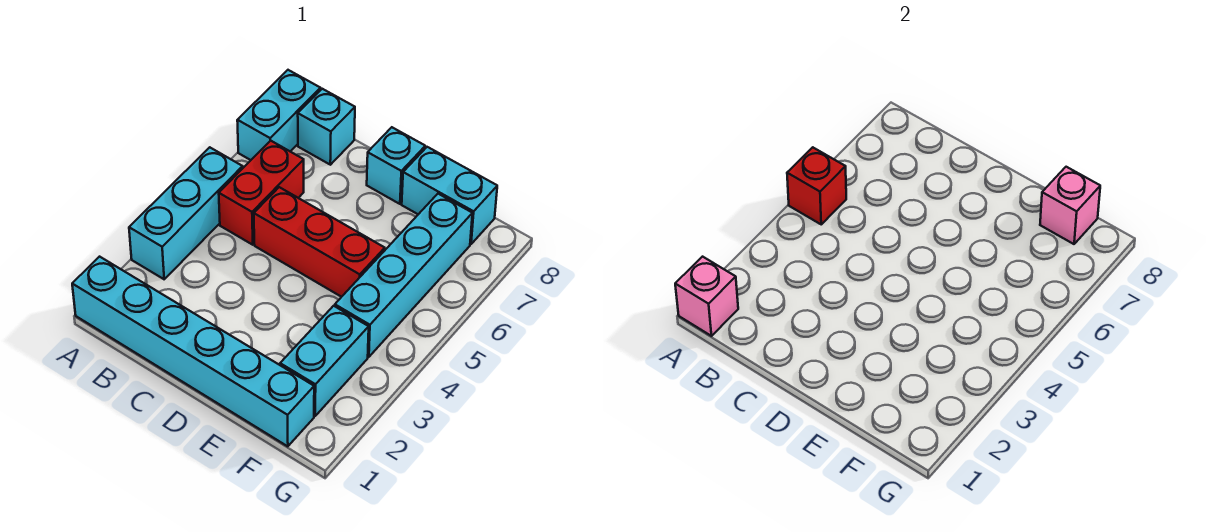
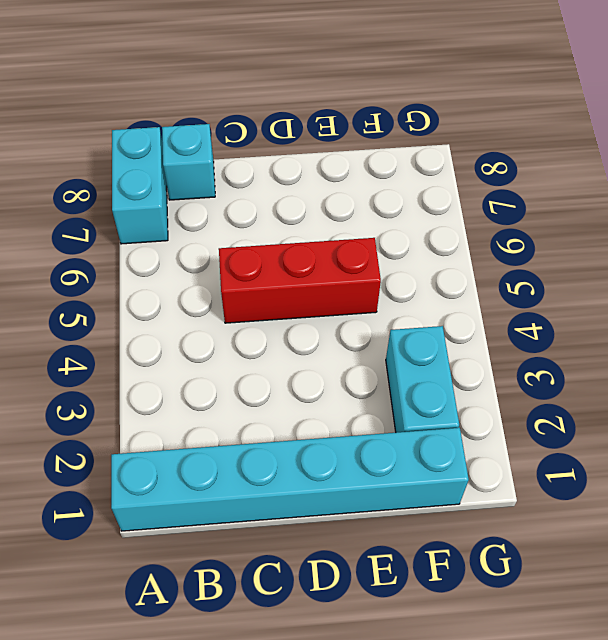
none -> cyan brick A3:A5 level 1
none -> red brick B5:B6 level 1
none -> cyan brick D8 level 1

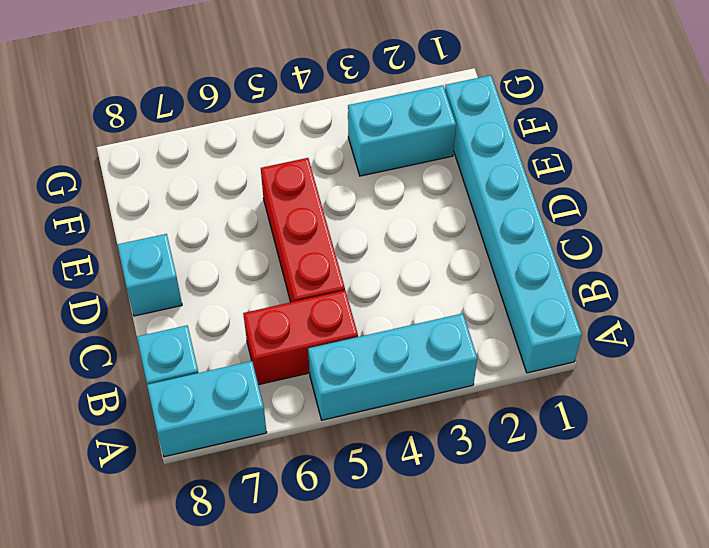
none -> cyan brick E8:F8 level 1
none -> cyan brick F4:F7 level 1
none -> pink brick A1 level 2

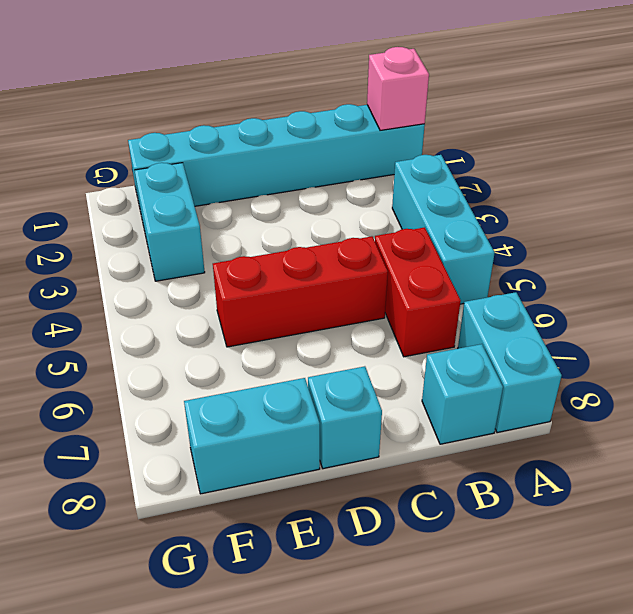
none -> cyan brick F4:F7 level 1
none -> red brick A5 level 2
none -> pink brick F8 level 2

